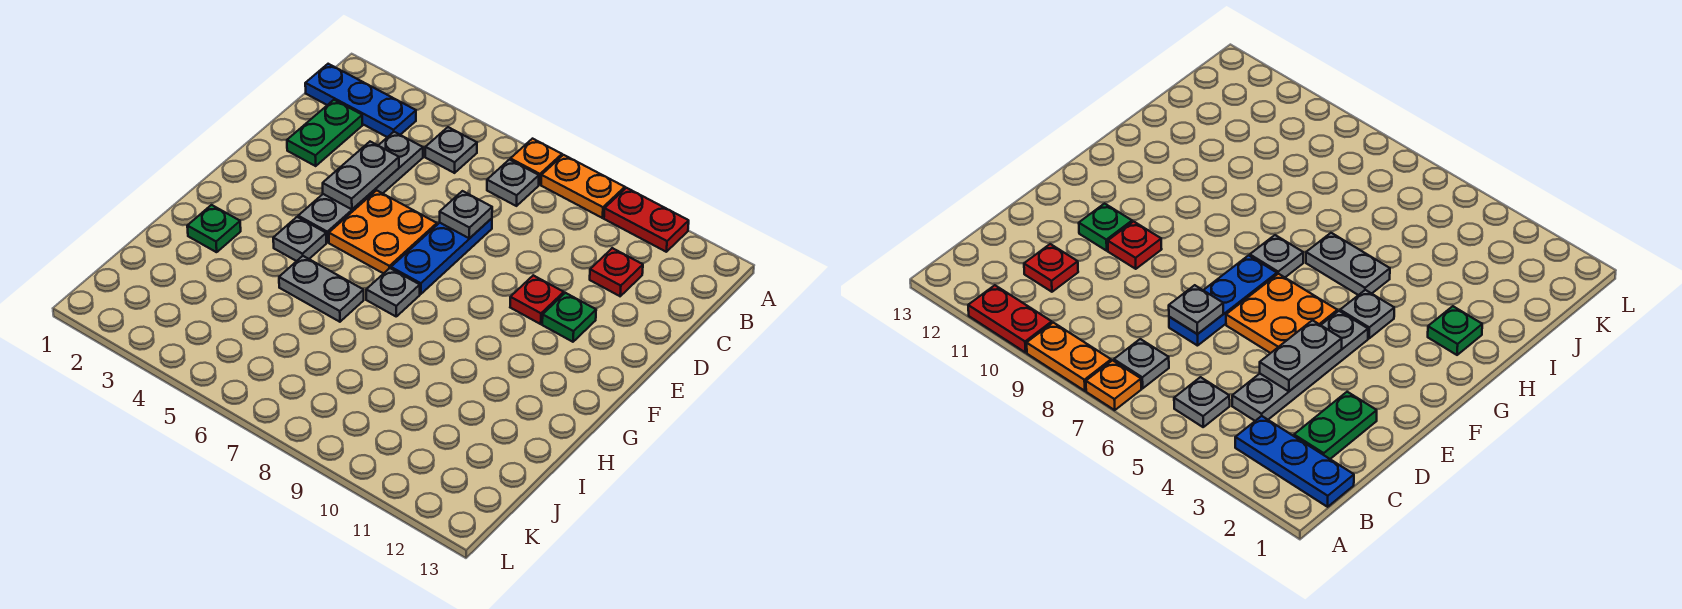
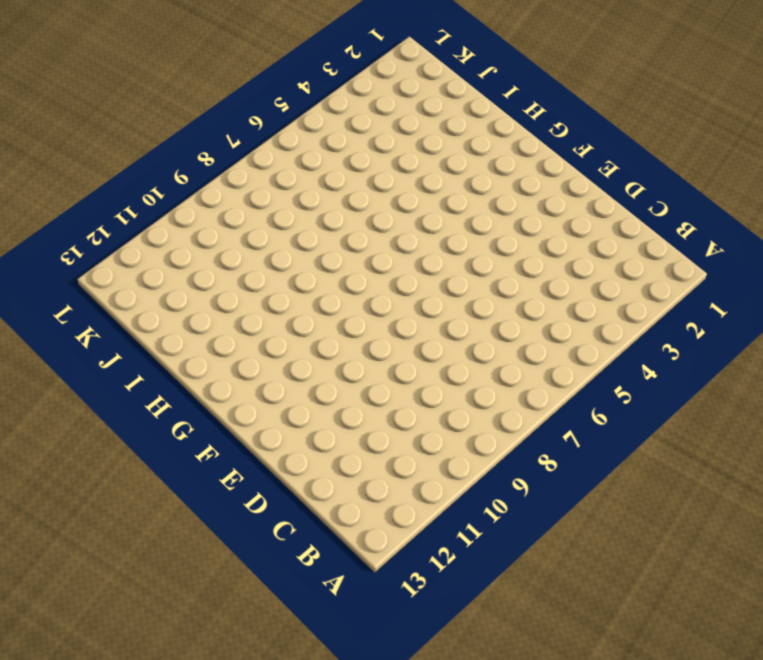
none -> orange plate A7 level 1
none -> orange plate A8:A9 level 1
none -> red plate A10:A11 level 1

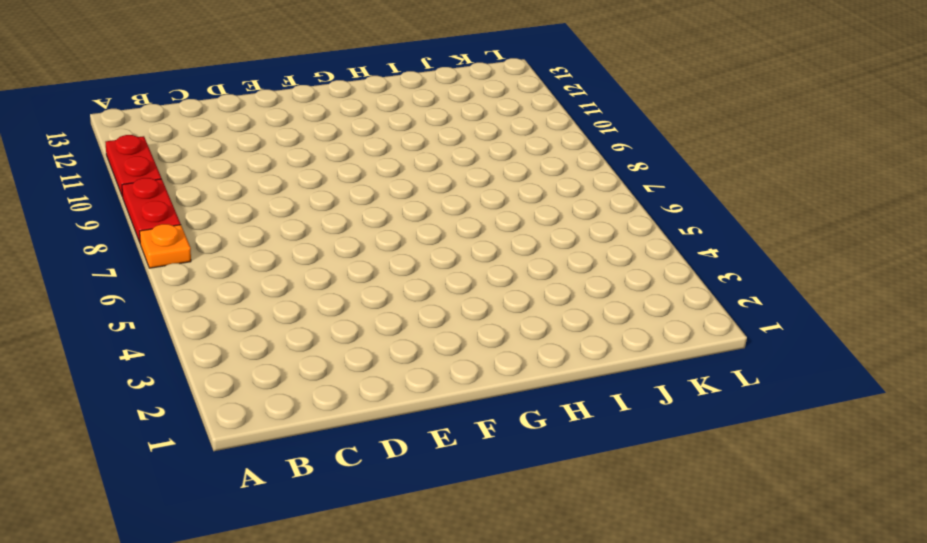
red plate A8:A9 level 1 -> orange plate A8:A9 level 1
none -> blue plate B1:B3 level 1
none -> grey plate B5 level 1
none -> grey plate B7 level 1

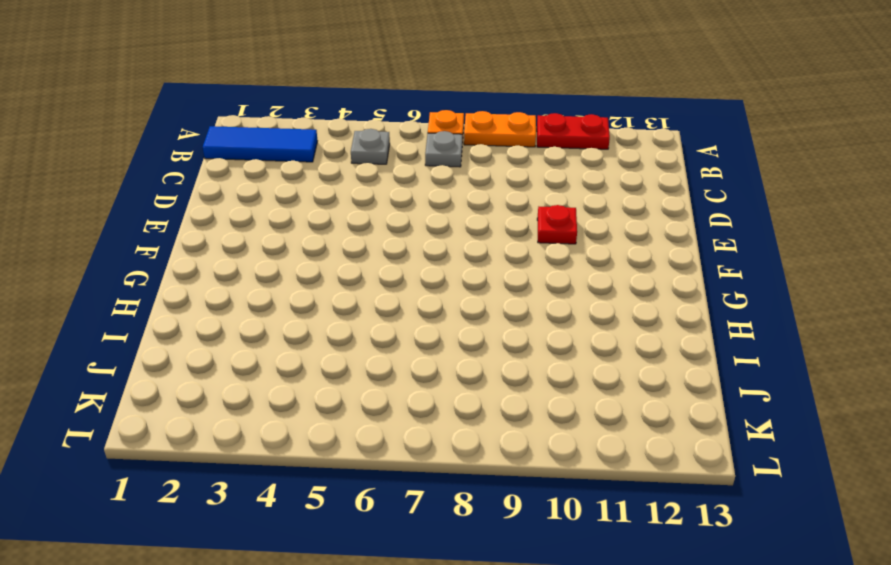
blue tile B1:B3 level 1 -> blue plate B1:B3 level 1
none -> green plate C2:D2 level 1
none -> grey plate C4:F4 level 1
none -> red plate C11 level 1

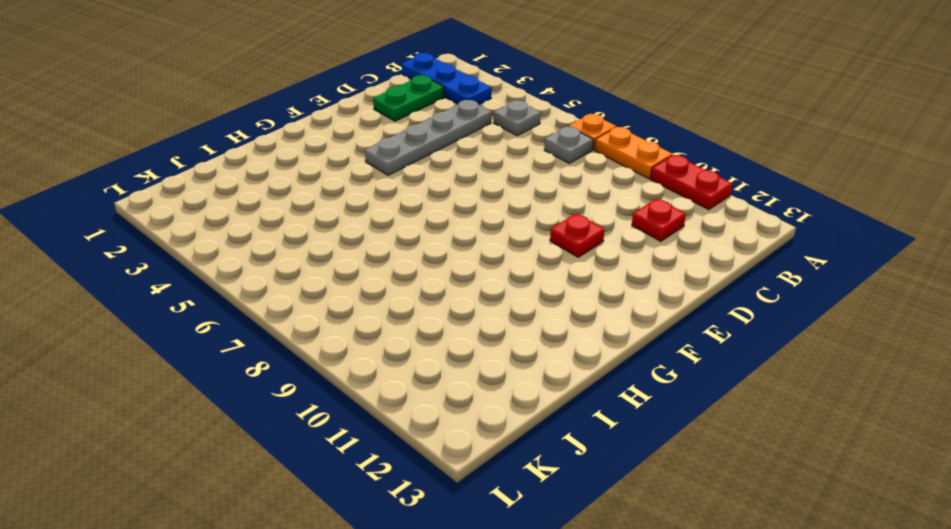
none -> blue plate D7:F7 level 1
none -> orange plate E5:F6 level 1
none -> green plate E11 level 1

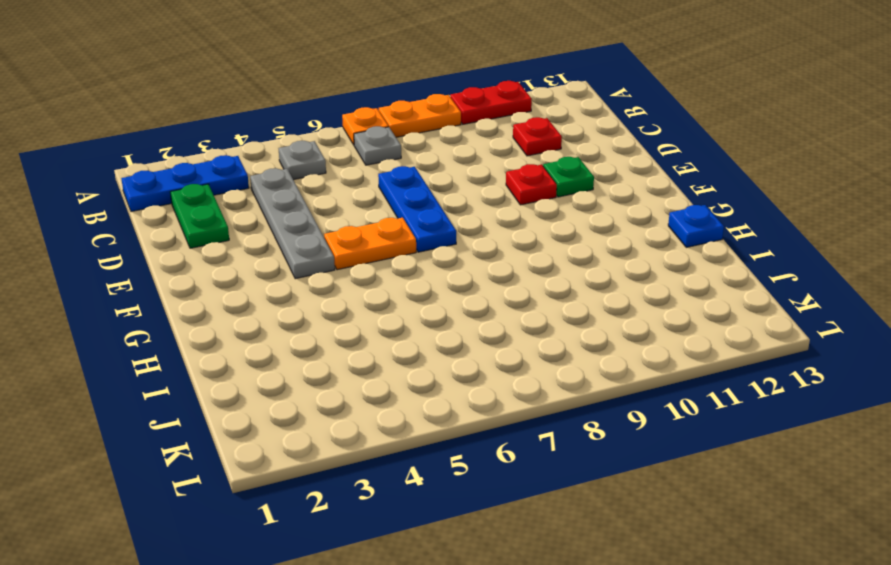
orange plate F5:F6 level 1 -> orange plate E5:F6 level 1
blue plate H13 level 1 -> none
none -> grey plate G4 level 1
none -> grey plate G7 level 1
none -> green plate H2 level 1

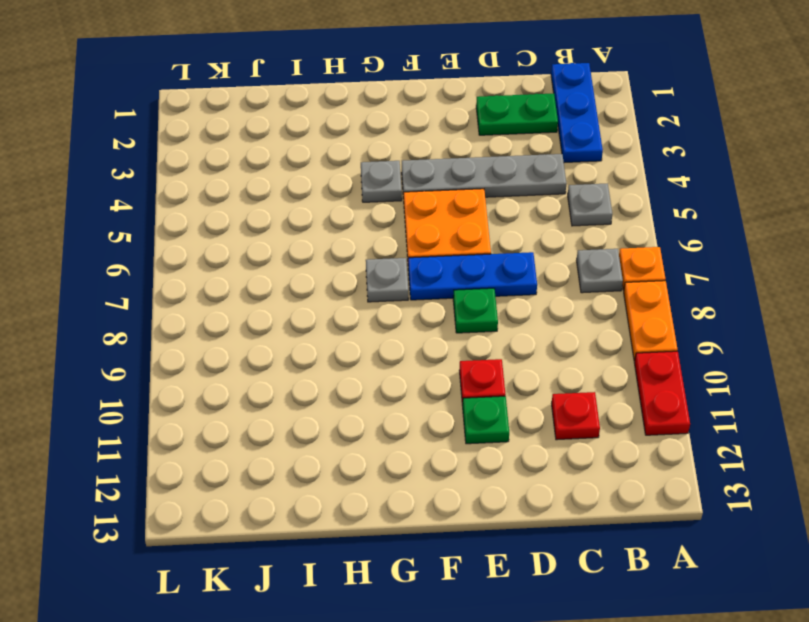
green plate E8 level 1 -> green plate H2 level 1
none -> grey plate H5:H6 level 1
none -> grey plate D4:E4 level 2
none -> grey plate D7 level 2

